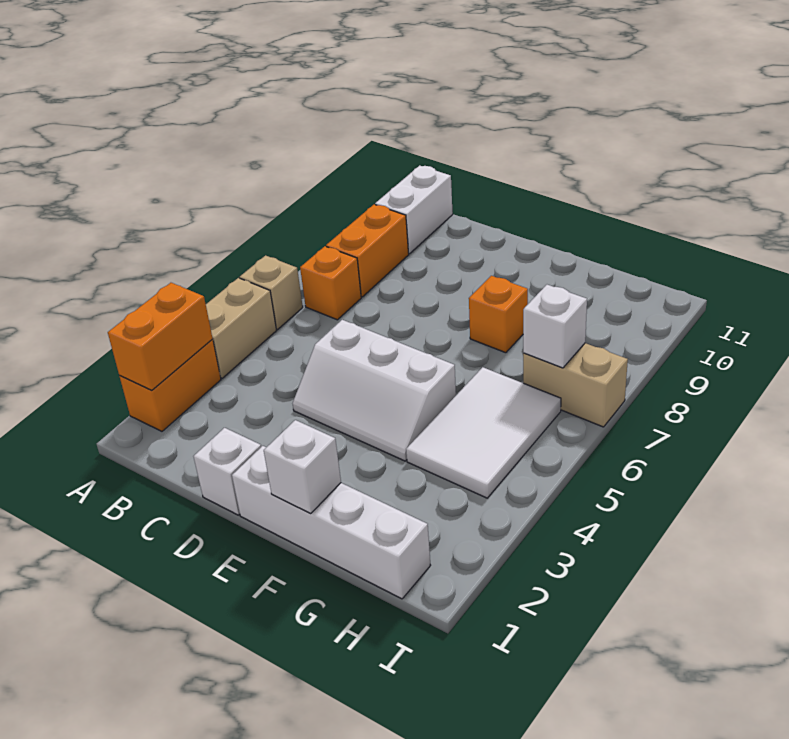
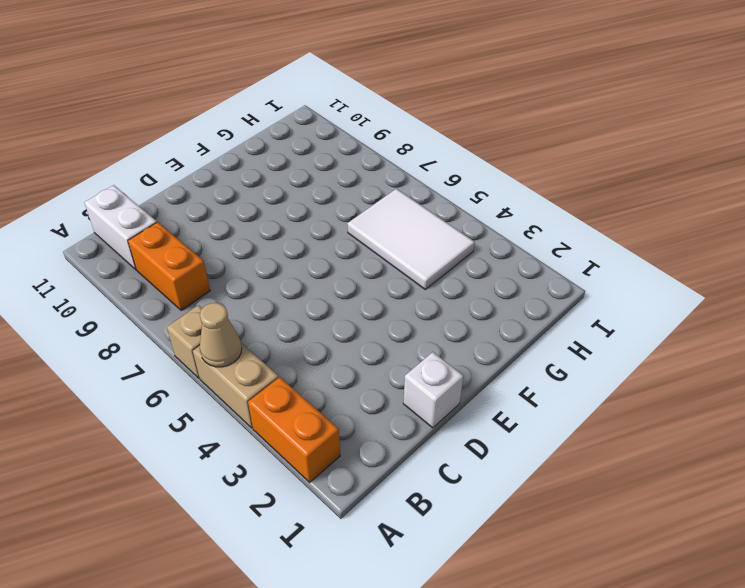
tan cone A5 level 2 -> none
none -> orange brick B7 level 1
none -> white slope D4:F5 level 1 top 5
none -> white brick E1:H1 level 1

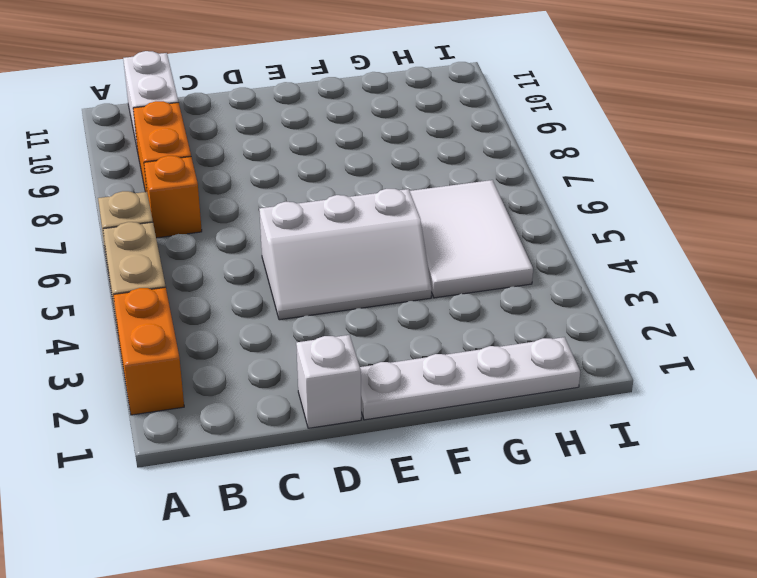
white plate E1:H1 level 1 -> white brick E1:H1 level 1
none -> orange brick F8 level 1
none -> tan brick H7:I7 level 1
none -> orange brick A2:A3 level 2

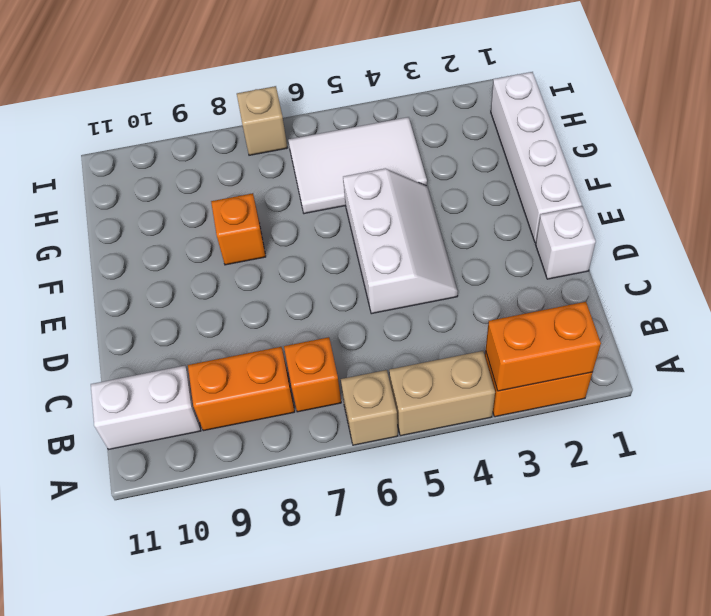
tan brick I7 level 1 -> tan brick H7:I7 level 1
none -> white brick F1 level 2
none -> white brick H7 level 2

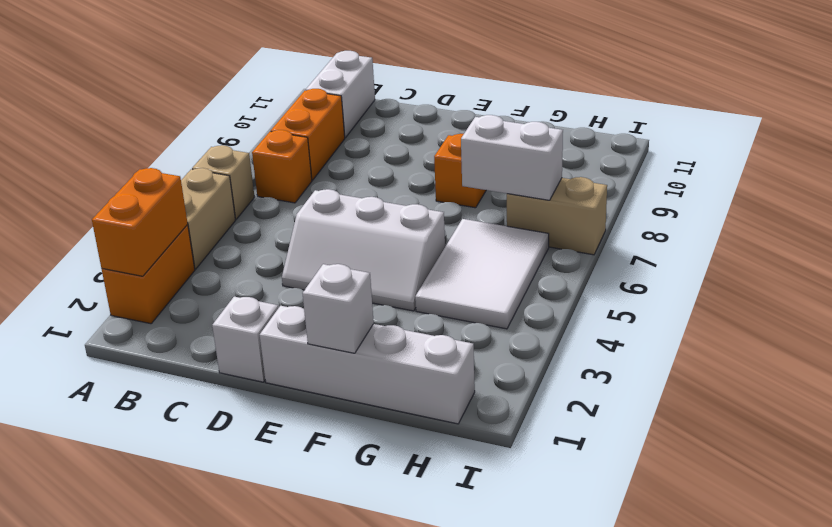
white brick G7:H7 level 2 -> white brick H7 level 2

